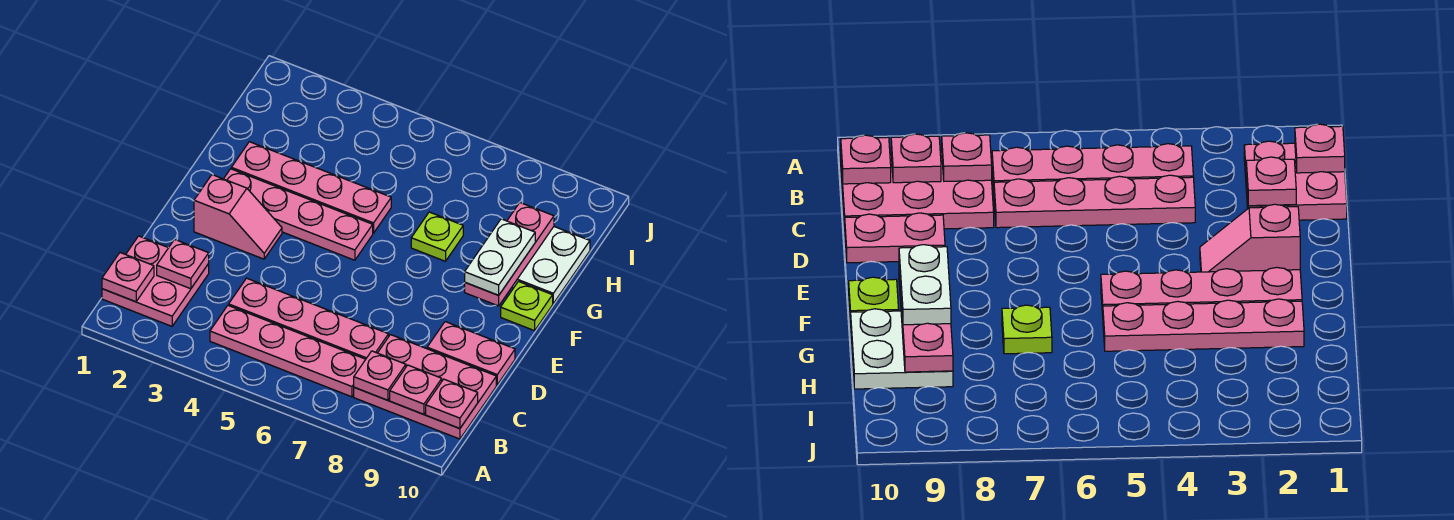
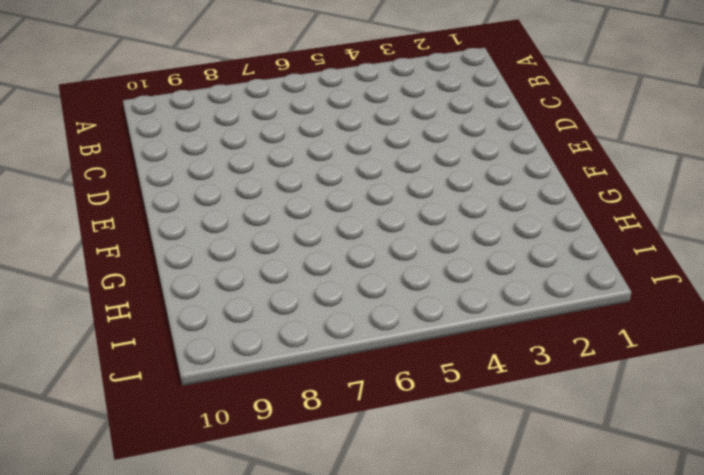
none -> pink plate B1:C2 level 1
none -> pink plate B4:B7 level 1
none -> pink plate B8:C10 level 1

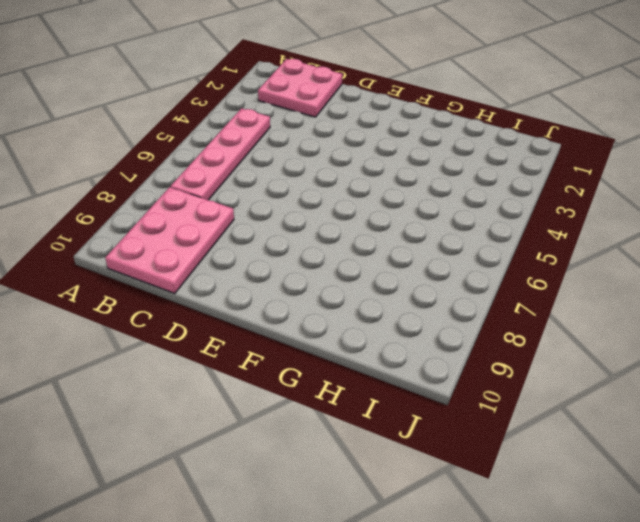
none -> pink plate C4:C7 level 1
none -> pink plate D9:D10 level 1
none -> pink slope E2:E3 level 1 top 2

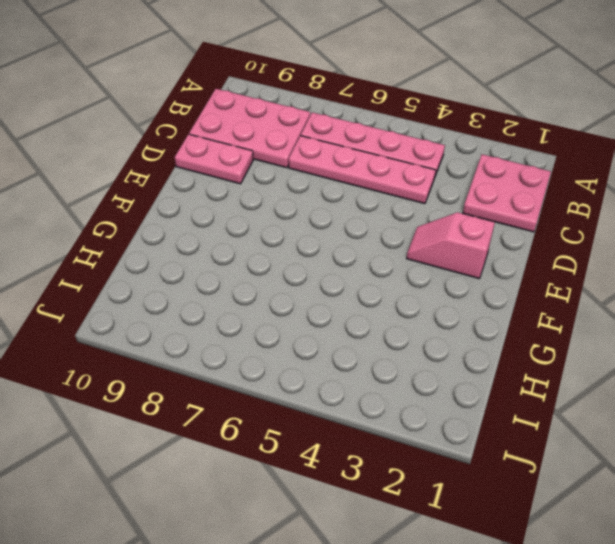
none -> pink plate F2:F5 level 1
none -> lime plate F10 level 1
none -> pink plate G2:G5 level 1

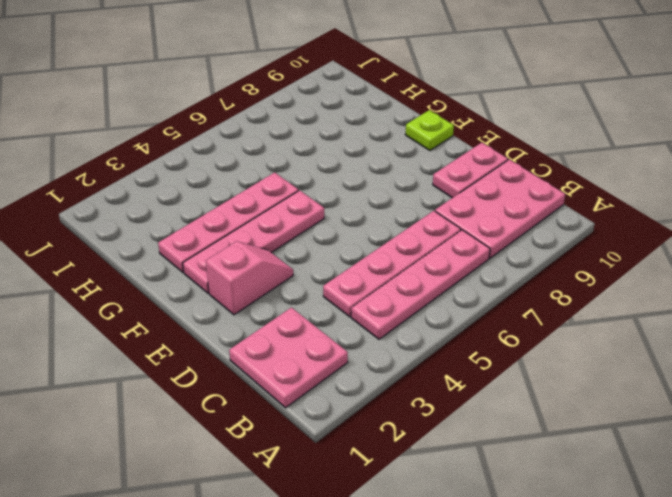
none -> lime plate G7 level 1
none -> white plate G9:H10 level 1
none -> pink plate B1 level 2

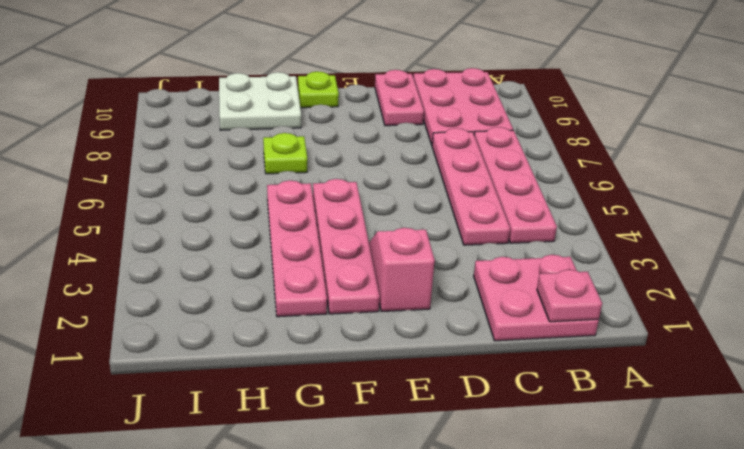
none -> pink plate B8 level 2
none -> pink plate B9 level 2
none -> pink plate B10 level 2

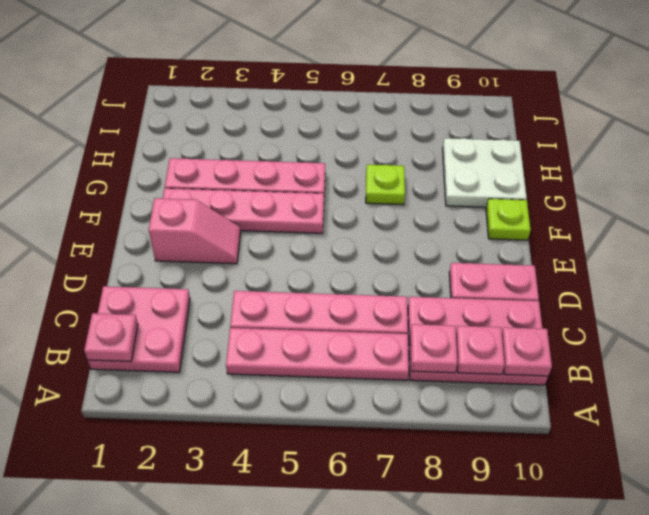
none -> pink plate C2 level 2
none -> pink plate F9:H9 level 2
none -> white plate F9:G9 level 3

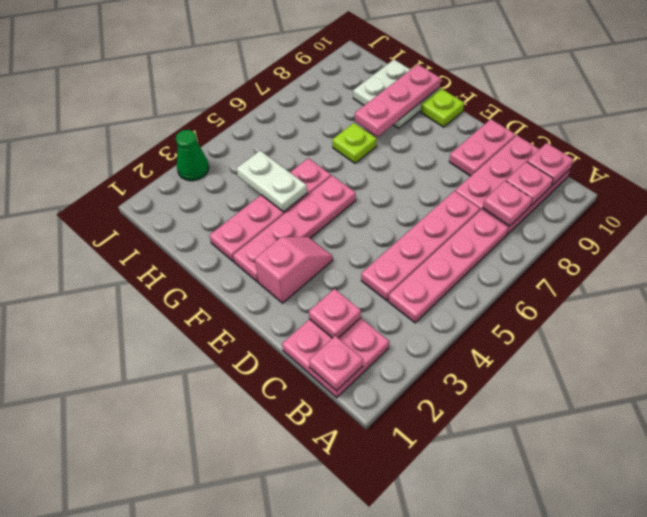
white plate G4:H4 level 2 -> white plate F9:G9 level 3
pink plate G8:G10 level 2 -> pink plate F9:H9 level 2
green cone J3 level 1 -> none

